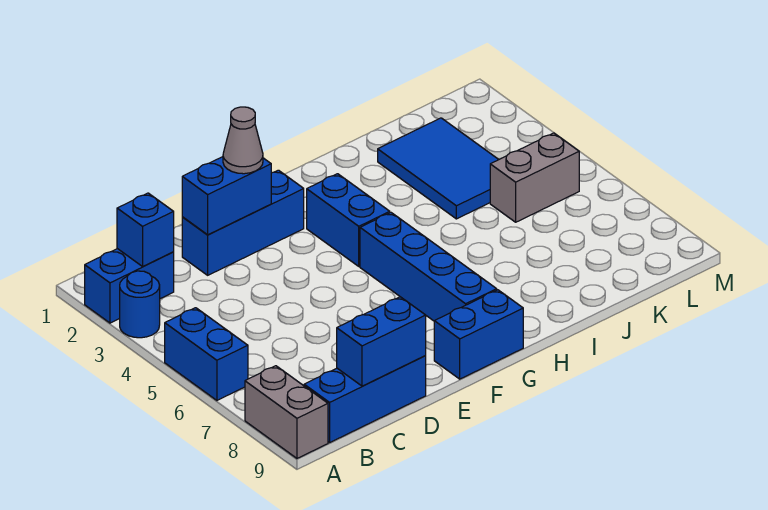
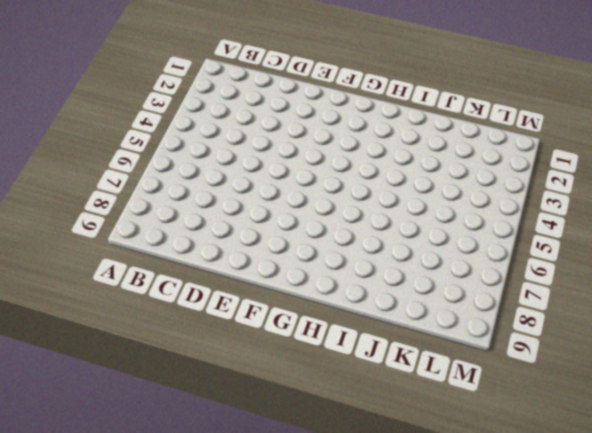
none -> blue brick A2:B2 level 1
none -> blue round brick A3 level 1
none -> blue brick A5:A6 level 1

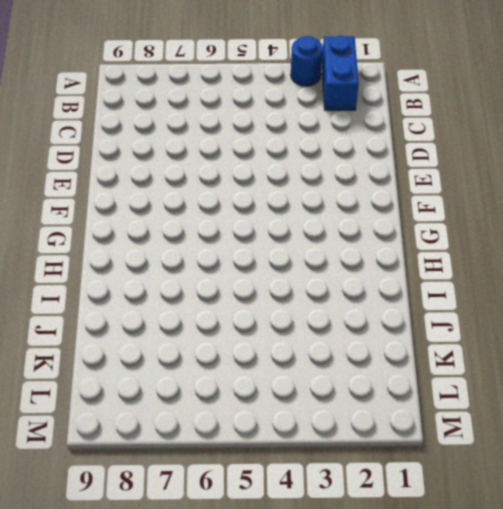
none -> blue brick A5:A6 level 1
none -> grey brick A8:A9 level 1
none -> blue brick B9:D9 level 1

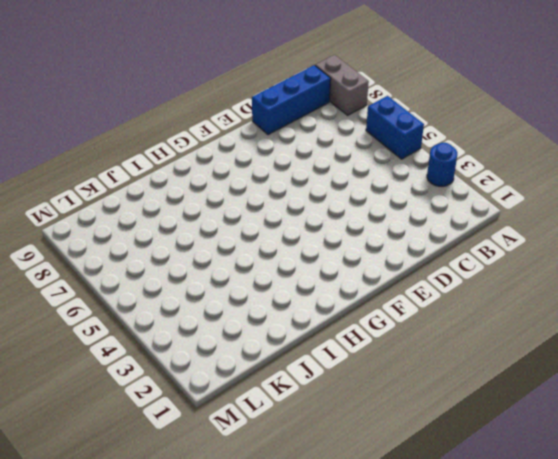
none -> blue brick A2:B2 level 1
none -> blue brick D2:F2 level 1
none -> blue brick F9:G9 level 1

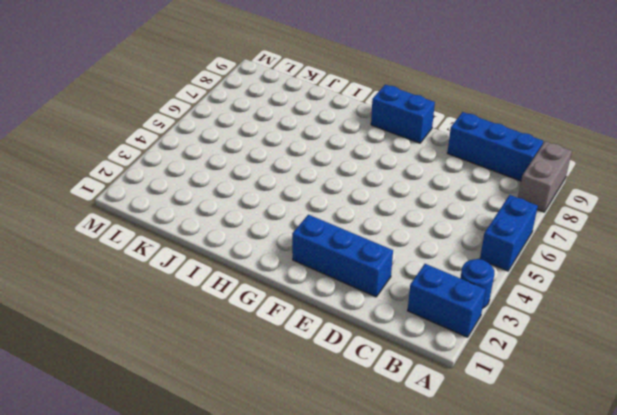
none -> blue brick G3:G4 level 1
none -> blue brick G5:G8 level 1
none -> blue tile J2:K4 level 1

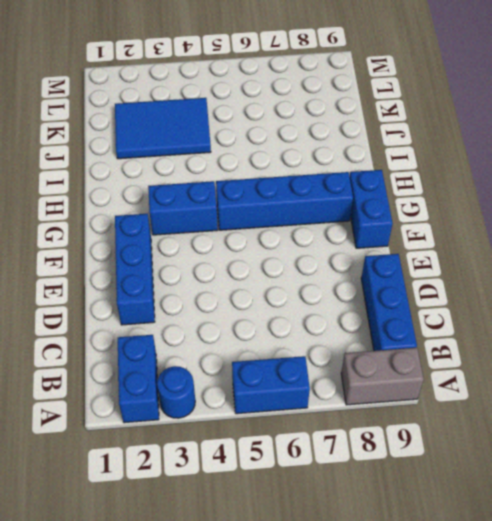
none -> grey brick K5:L5 level 1
none -> blue brick B2 level 2
none -> blue brick C9:D9 level 2

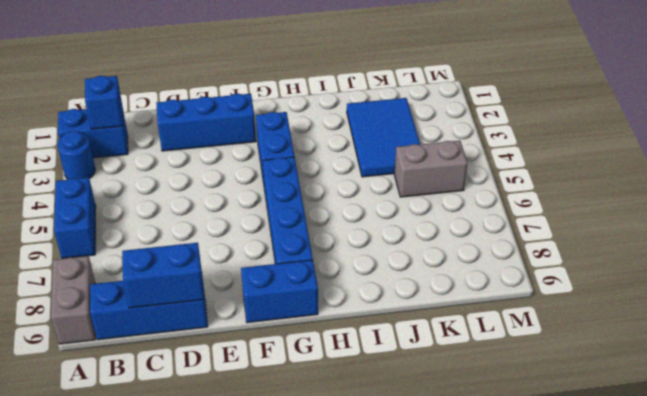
none -> blue brick D2:E2 level 2
none -> grey cone E2 level 3

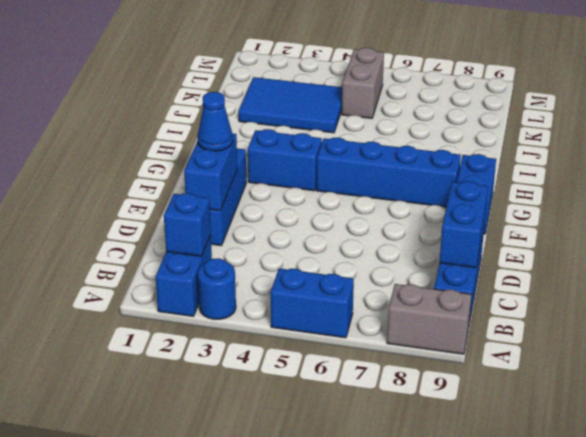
blue cone E2 level 3 -> grey cone E2 level 3

